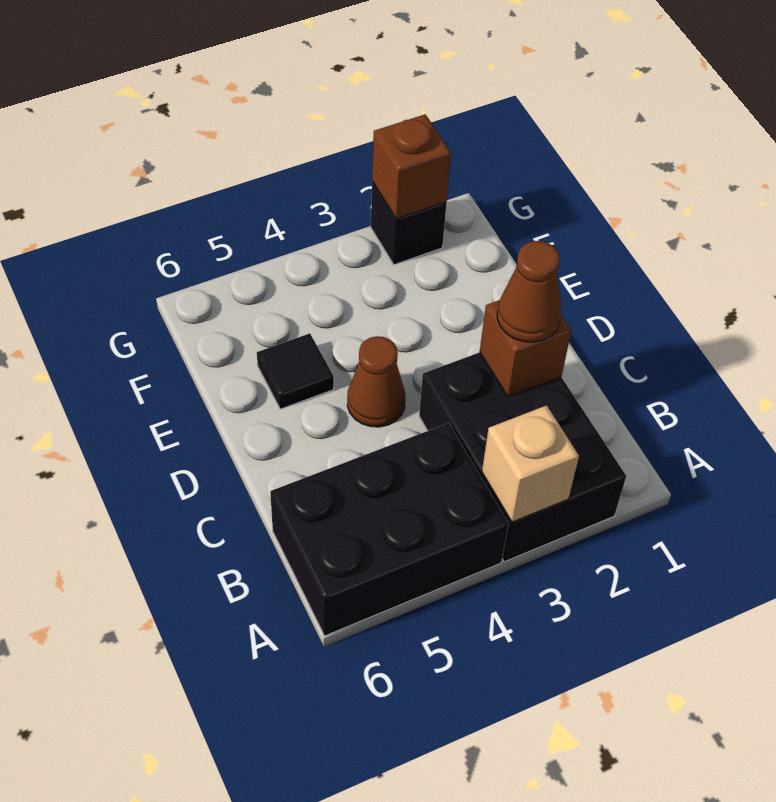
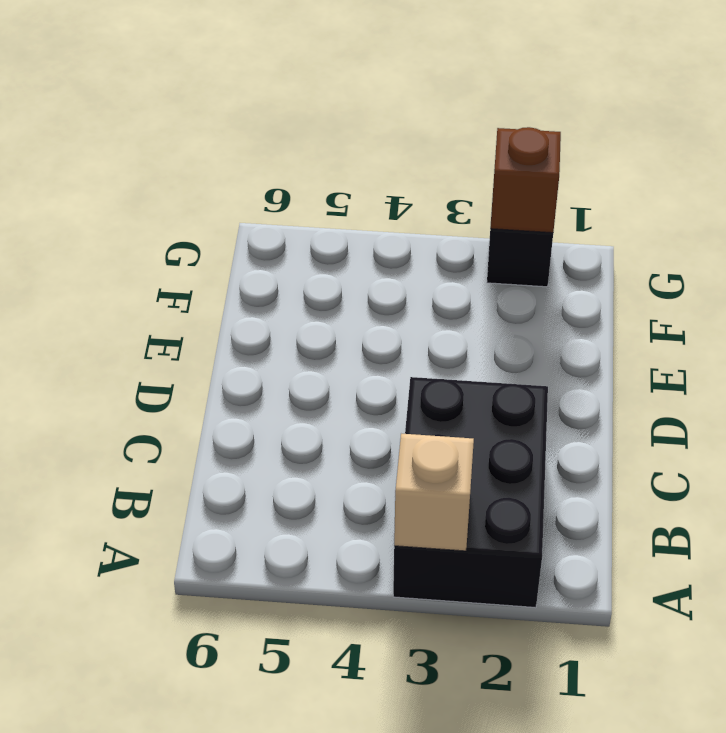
none -> black brick A4:B6 level 1
none -> brown cone D4 level 1

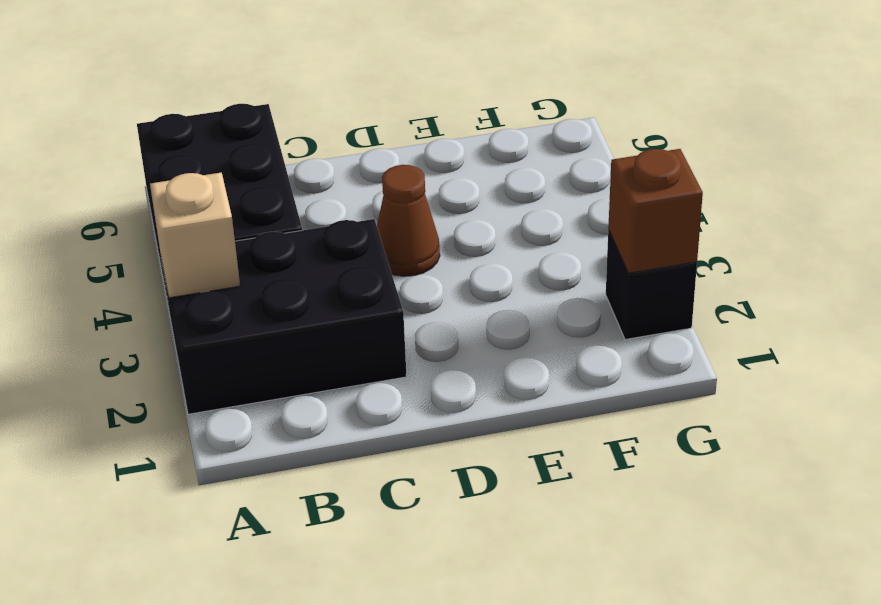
none -> black tile E5 level 1
none -> brown brick C2 level 2

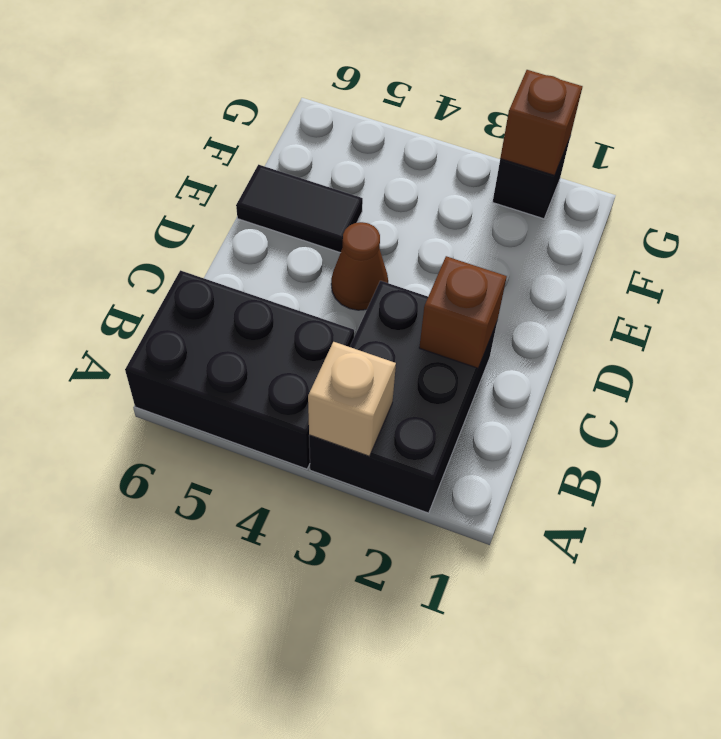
black tile E5:E6 level 1 -> black tile E5 level 1
none -> brown cone C2 level 3

